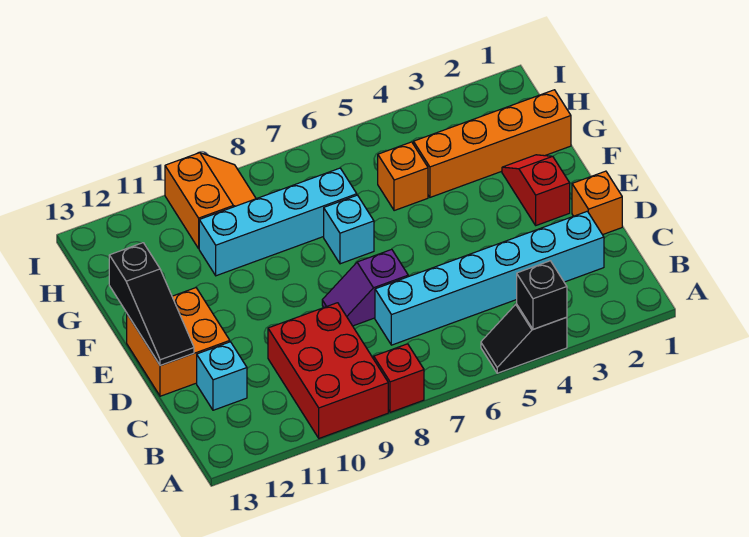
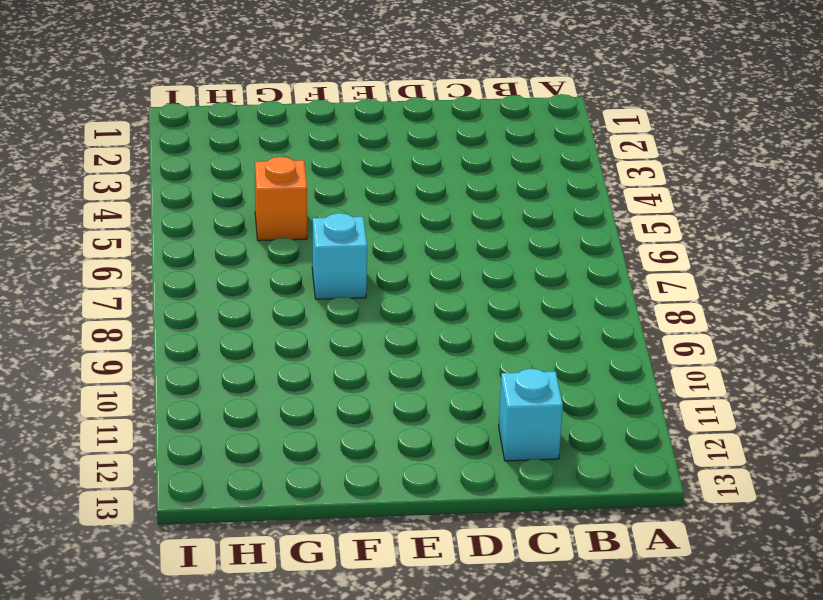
none -> black slope A4:A5 level 1 top 4
none -> red brick A8 level 1
none -> red brick A9:C10 level 1

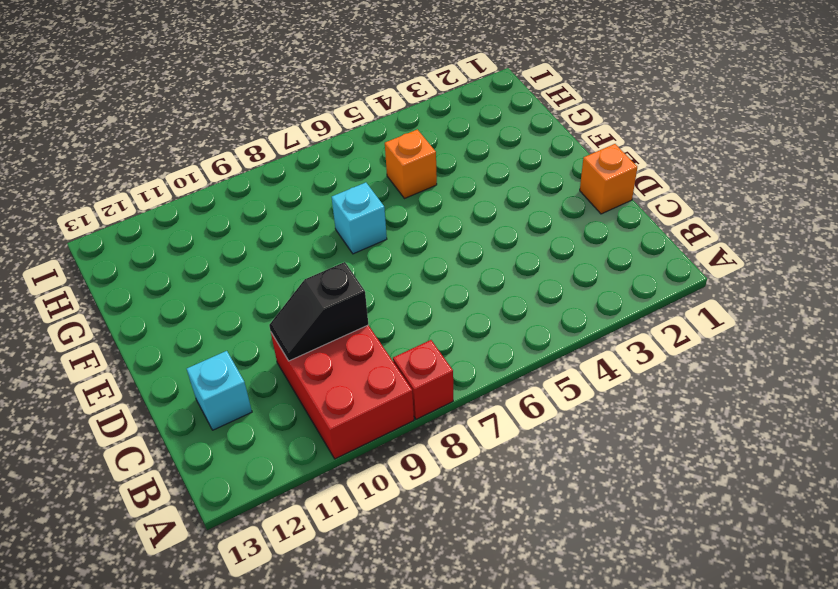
black slope C9:C10 level 2 top 9 -> black slope A4:A5 level 1 top 4
none -> cyan brick C2:C7 level 1
none -> purple slope D7:D8 level 1 top 7
none -> orange brick D12:E13 level 1

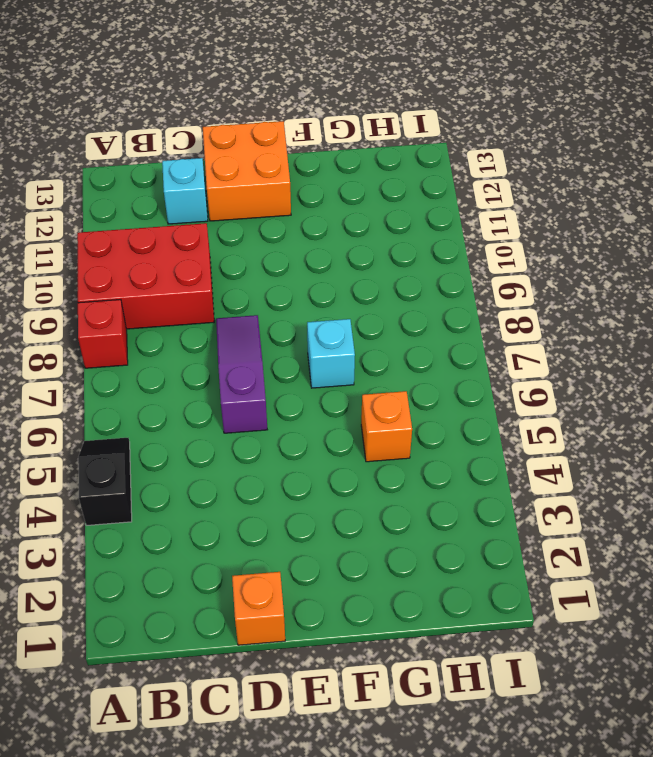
purple slope D6:D8 level 1 top 6 -> purple slope D7:D8 level 1 top 7
none -> cyan brick C2:C7 level 1
none -> red slope E2:F2 level 1 top E
none -> orange brick G1:G4 level 1

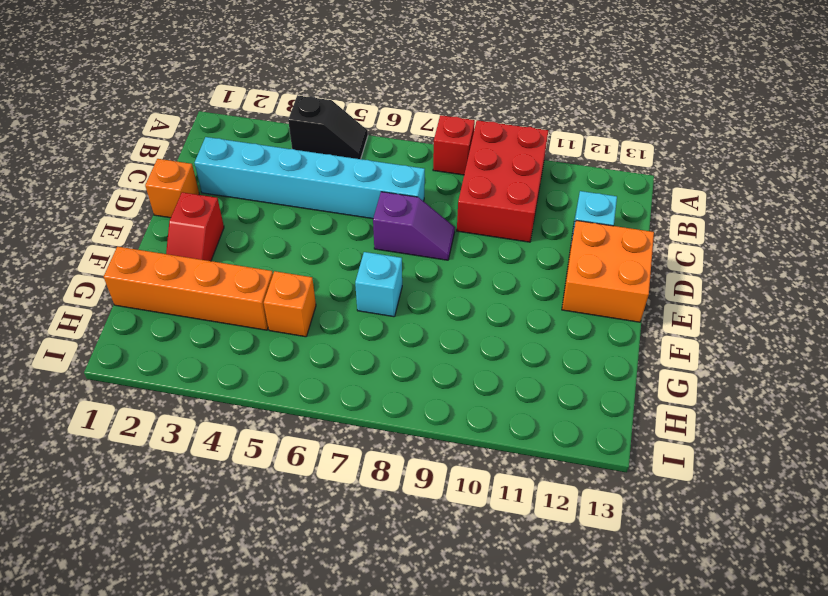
none -> cyan brick G7:G10 level 1
none -> orange slope H9:I10 level 1 top 10
none -> black brick A4 level 2

